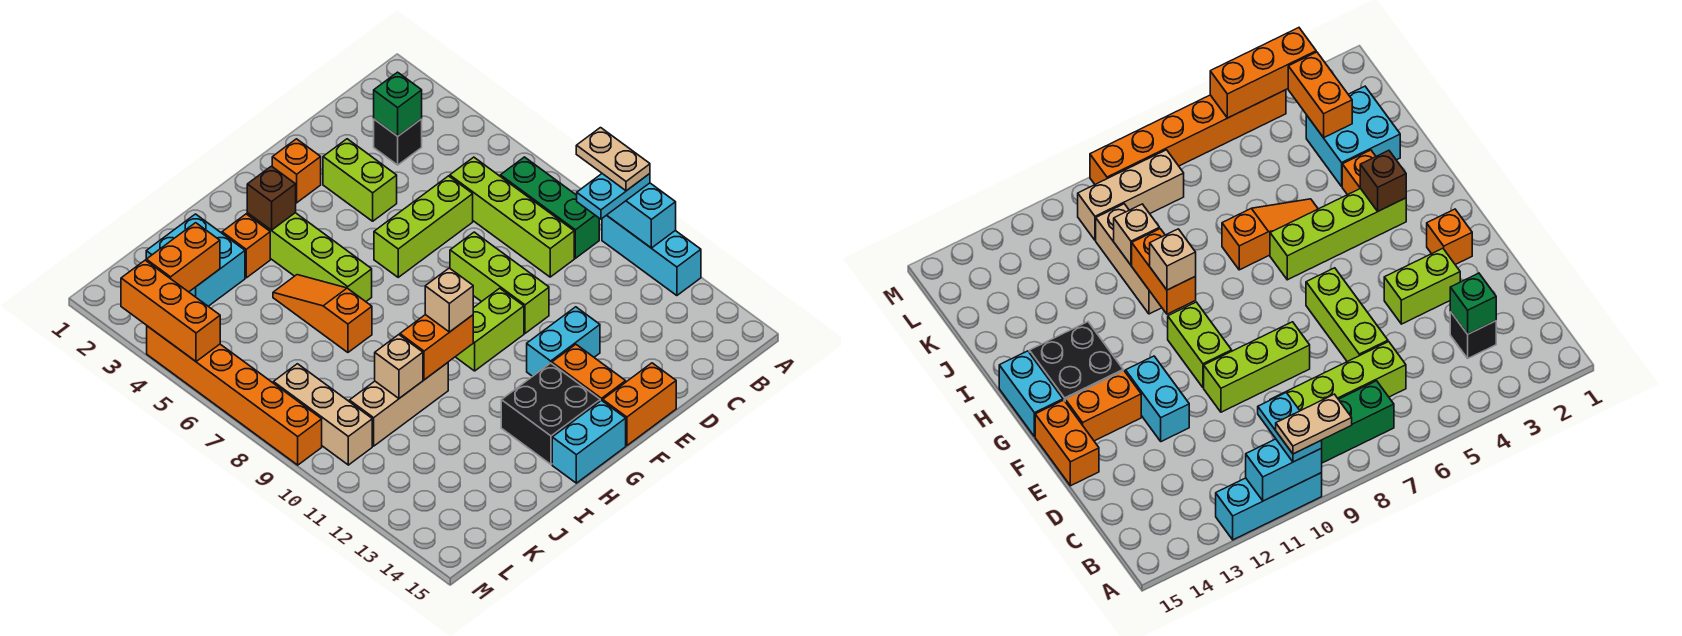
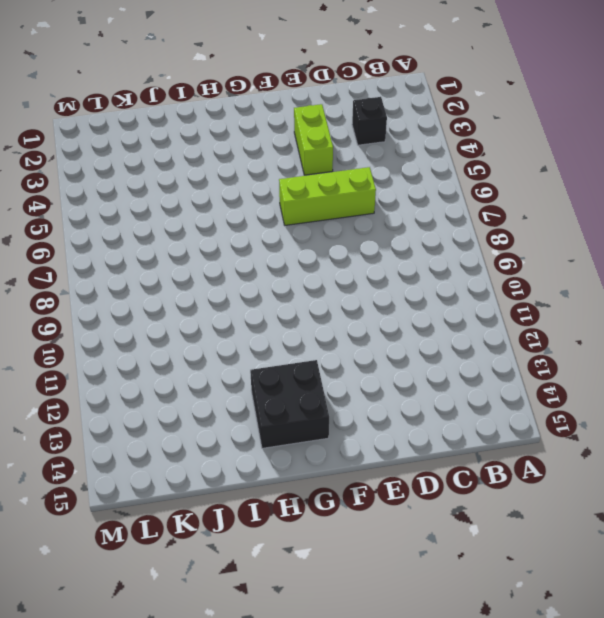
none -> cyan brick A10:A12 level 1
none -> green brick B7:B9 level 1
none -> lime brick C6:C9 level 1
none -> lime brick E8:E10 level 1

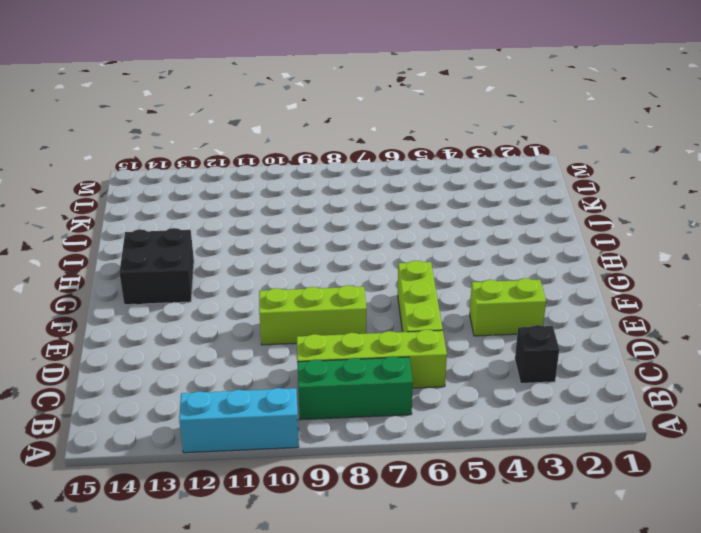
none -> cyan brick E12:F12 level 1
none -> orange brick E15:F15 level 1
none -> orange brick F2 level 1
none -> lime brick F10:G10 level 1

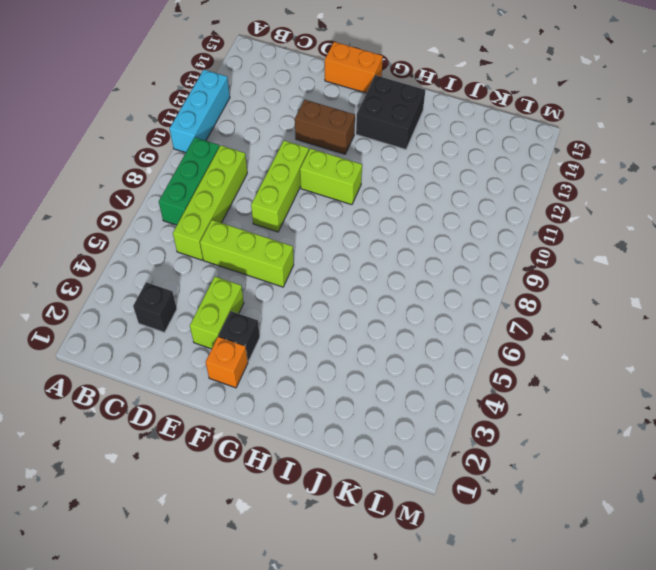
brown brick E12:F12 level 1 -> cyan brick E12:F12 level 1
black brick F3 level 1 -> none
none -> orange brick F13:F14 level 1
none -> cyan brick G15:H15 level 1
none -> lime brick H3:H6 level 1
none -> orange brick I3 level 1

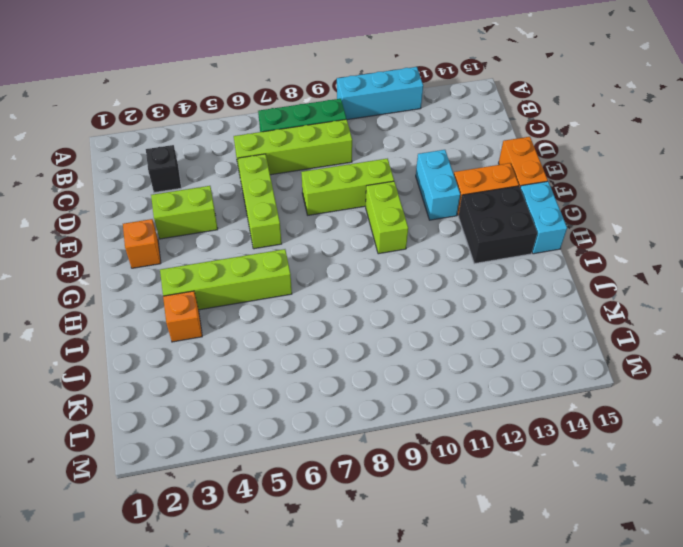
none -> orange slope I5:I7 level 1 top 7
none -> tan brick I10:K10 level 1
none -> cyan brick J2:K3 level 1
none -> tan brick L8:L10 level 1

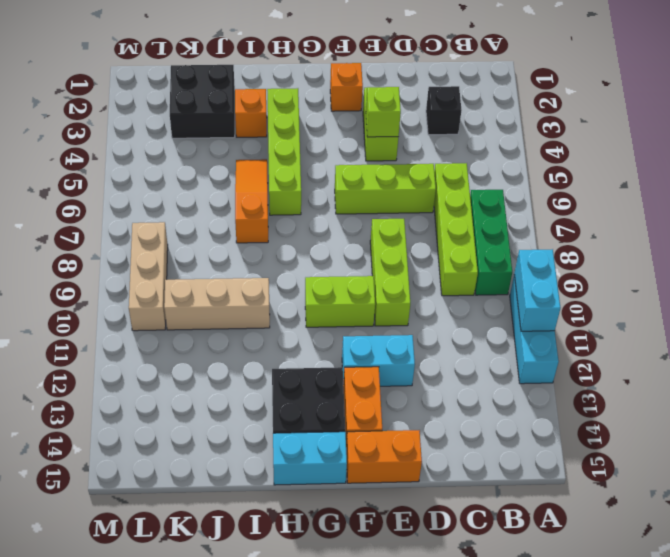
lime brick E4 level 2 -> none
black brick J2:K3 level 1 -> cyan brick J2:K3 level 1
none -> orange brick M4:M9 level 1
none -> green brick C3 level 2
none -> brown brick H3 level 2
none -> orange brick H10:I10 level 2

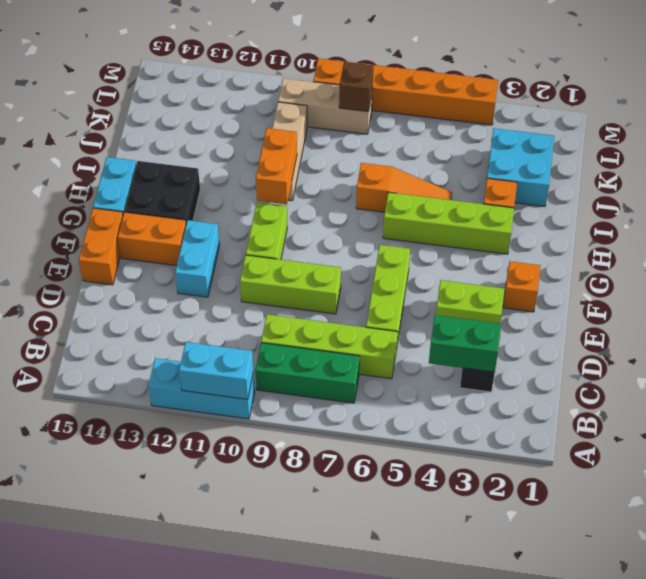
green brick C3:C4 level 2 -> green brick C3 level 2
brown brick L8 level 2 -> brown brick H3 level 2
none -> tan brick J10 level 2
none -> orange brick K3:L3 level 2
none -> orange brick M3:M5 level 2
none -> cyan plate A10:B10 level 3

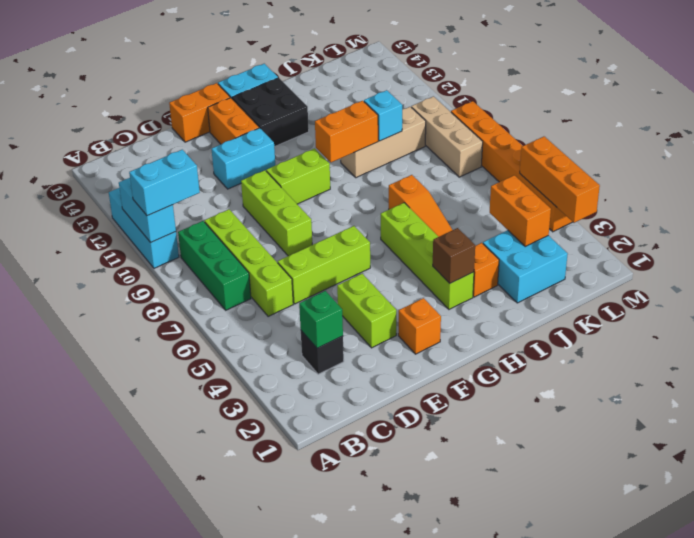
cyan brick A10:B10 level 3 -> cyan plate A10:B10 level 3
cyan brick J10 level 2 -> tan brick J10 level 2
orange brick K3:K4 level 2 -> orange brick K3:L3 level 2
none -> tan brick H10 level 3
none -> tan plate A9:A10 level 4

